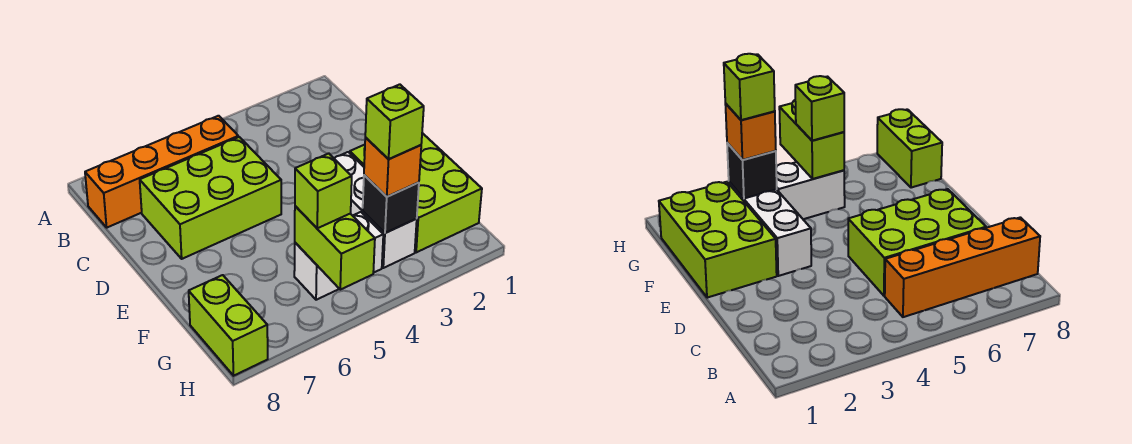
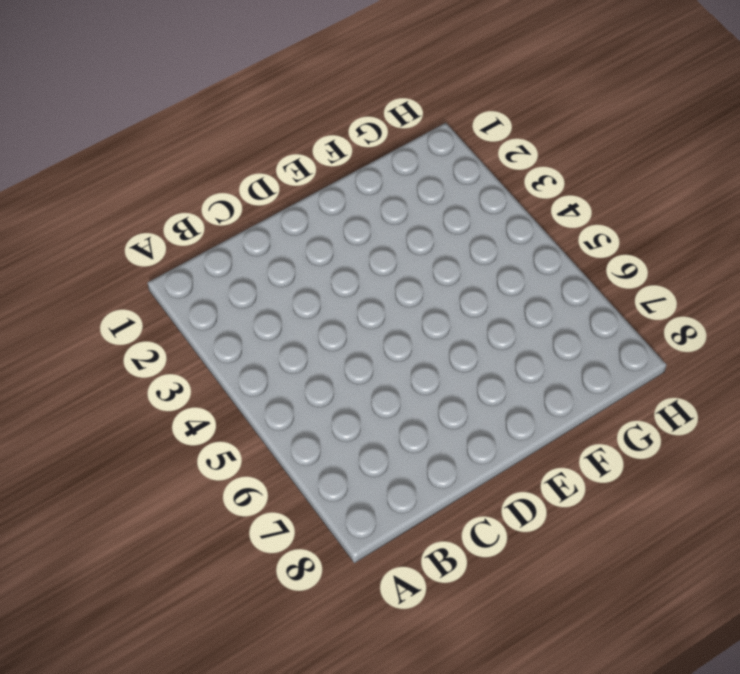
none -> orange brick B5:B8 level 1
none -> lime brick C5:D7 level 1

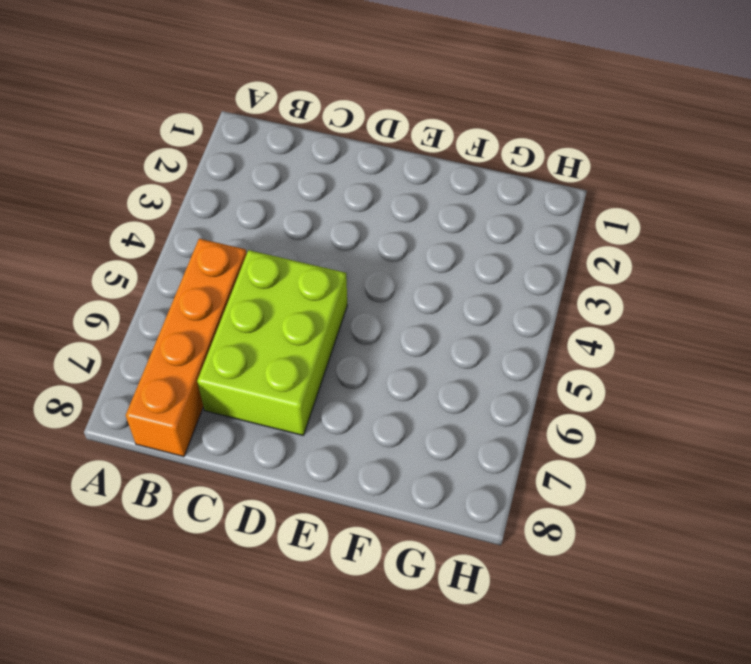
none -> lime brick E1:G2 level 1
none -> white brick E3:G3 level 1

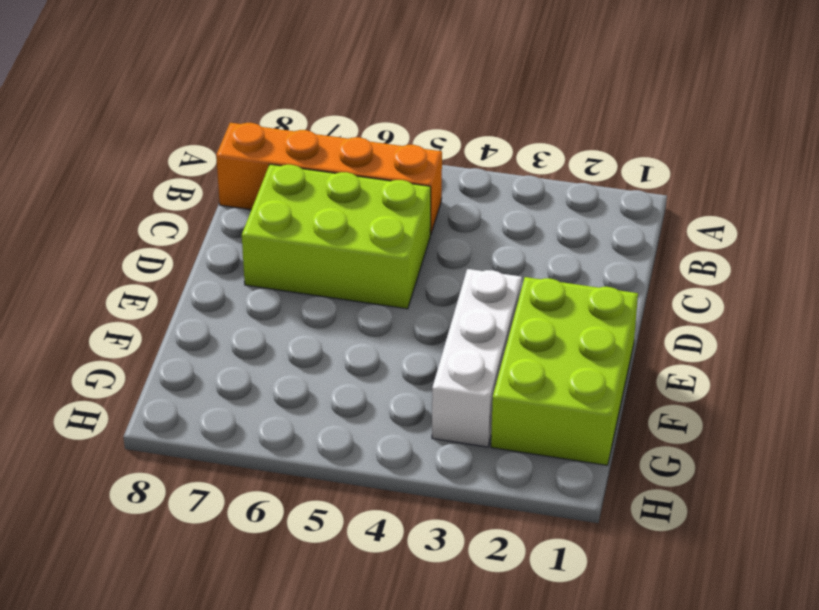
none -> white brick G4:G5 level 1
none -> lime brick G8:H8 level 1

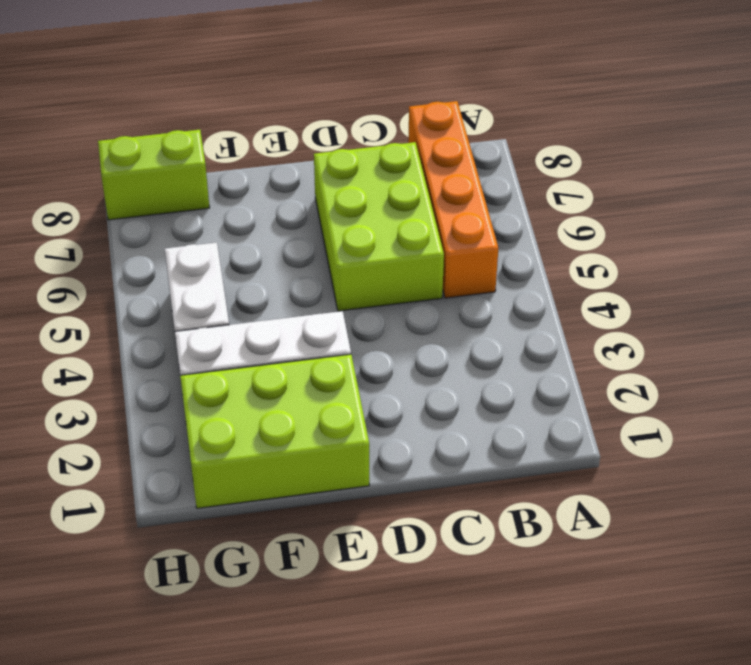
none -> black brick G3 level 2
none -> lime brick G5:H5 level 2

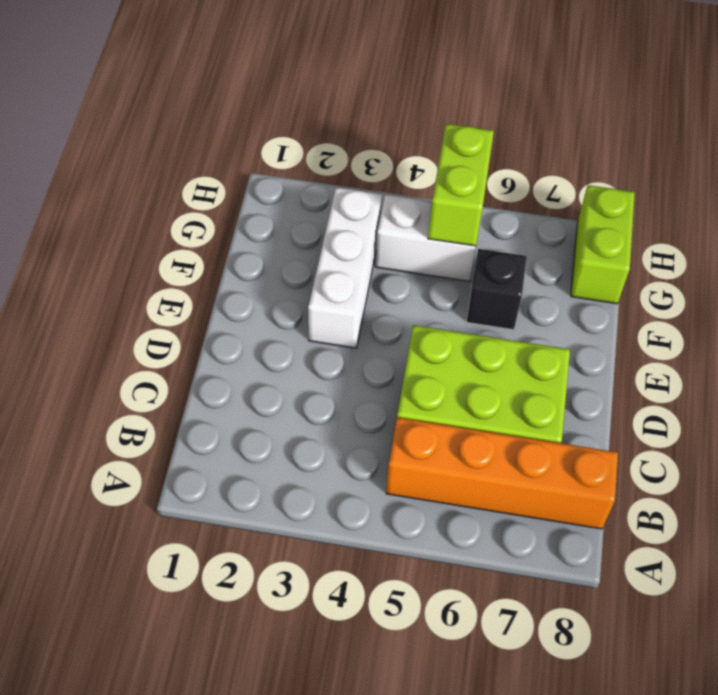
black brick F6 level 1 -> black brick G3 level 2
none -> lime brick E1:G2 level 1
none -> orange brick G3 level 3

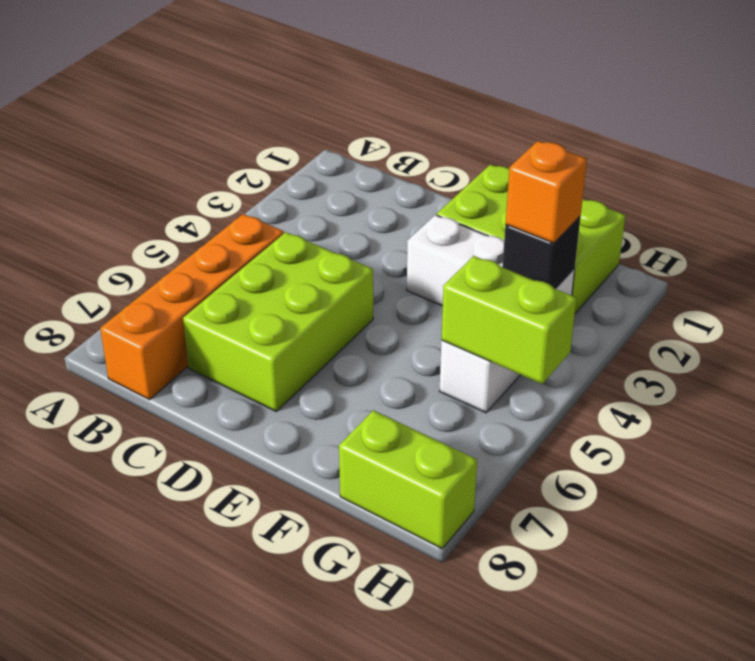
none -> lime brick G5 level 3
none -> lime brick G3 level 4

